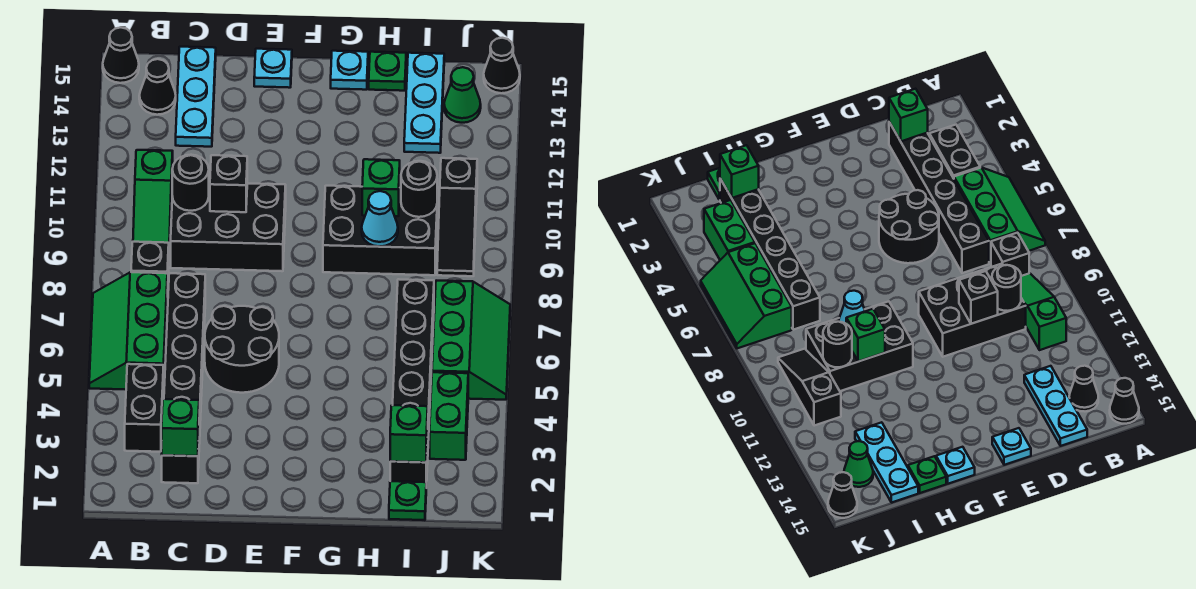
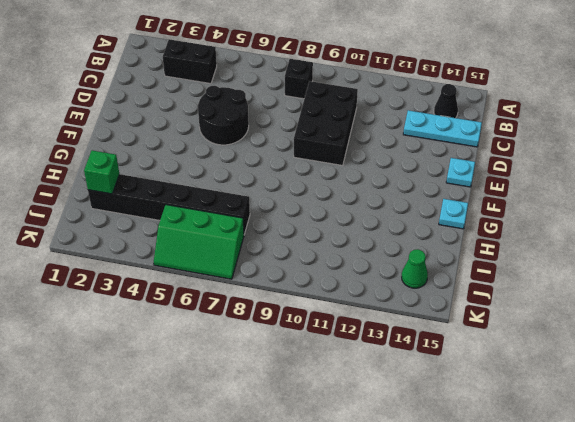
none -> green slope A5:B7 level 1 top B
none -> black cone A15 level 1
none -> green slope B9:B11 level 1 top 11

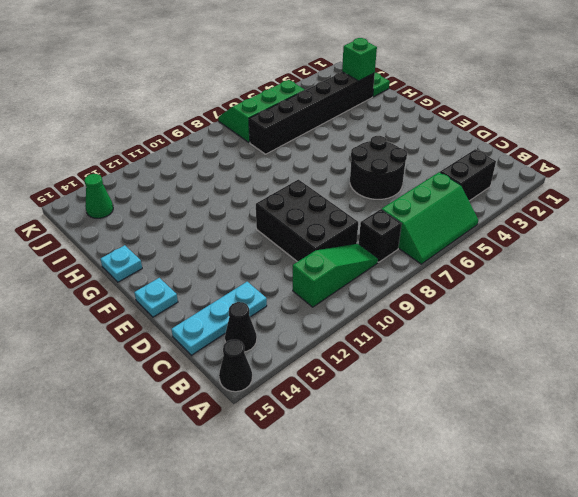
none -> black brick C2:C7 level 1
none -> black brick G9:I10 level 1
none -> green plate H15 level 1

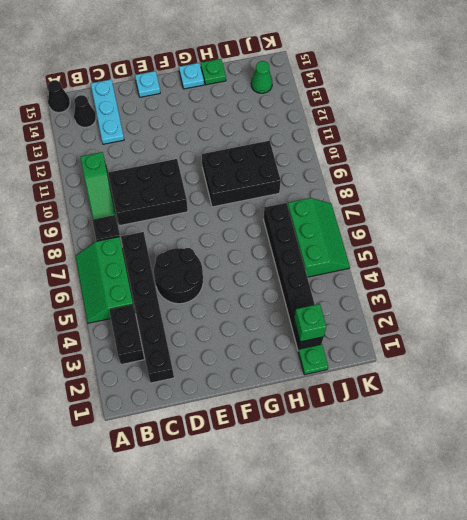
none -> cyan plate I13:I15 level 1
none -> green brick J3:J4 level 1
none -> black slope J9:J11 level 1 top 11

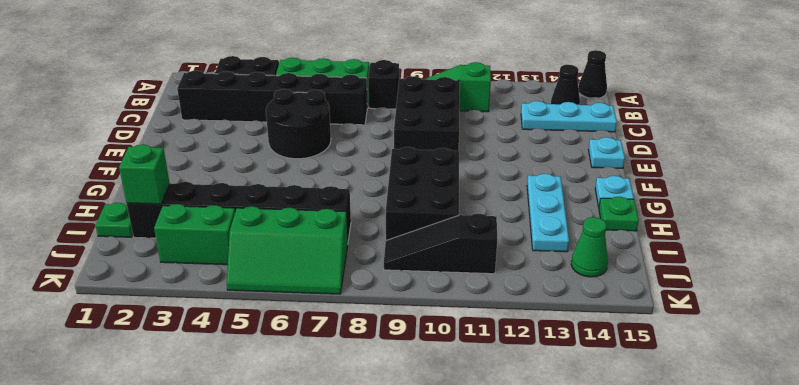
cyan plate G13:I13 level 1 -> cyan plate I13:I15 level 1
none -> black cone K15 level 1
none -> green brick C2 level 2
none -> black round brick C10 level 2

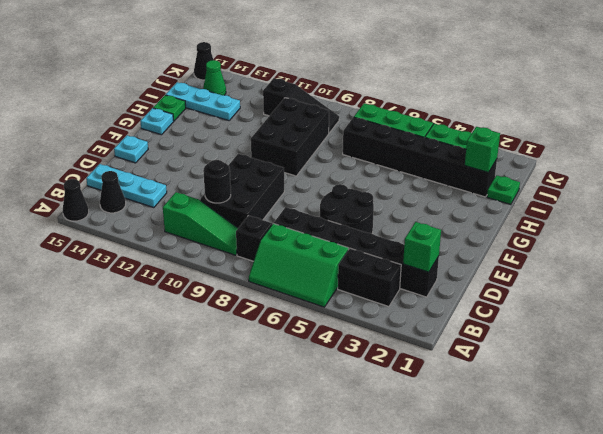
none -> black brick D10 level 2
none -> cyan cone H9 level 2
none -> green brick H10 level 2

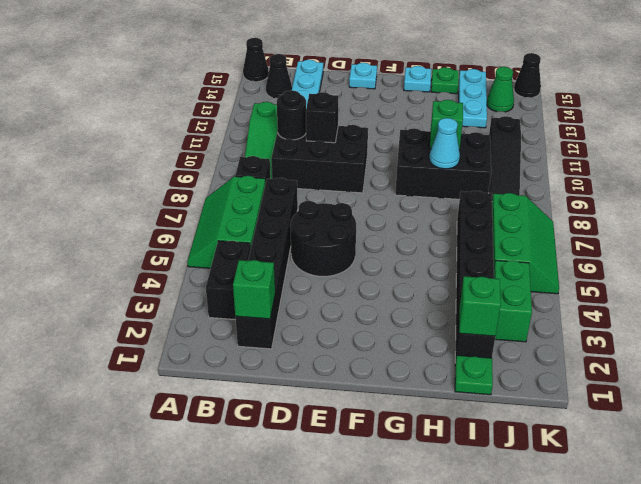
none -> black round brick I10 level 2

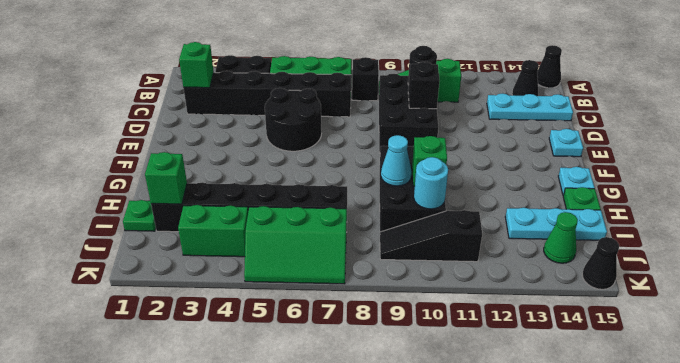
cyan round brick I10 level 2 -> black round brick I10 level 2

